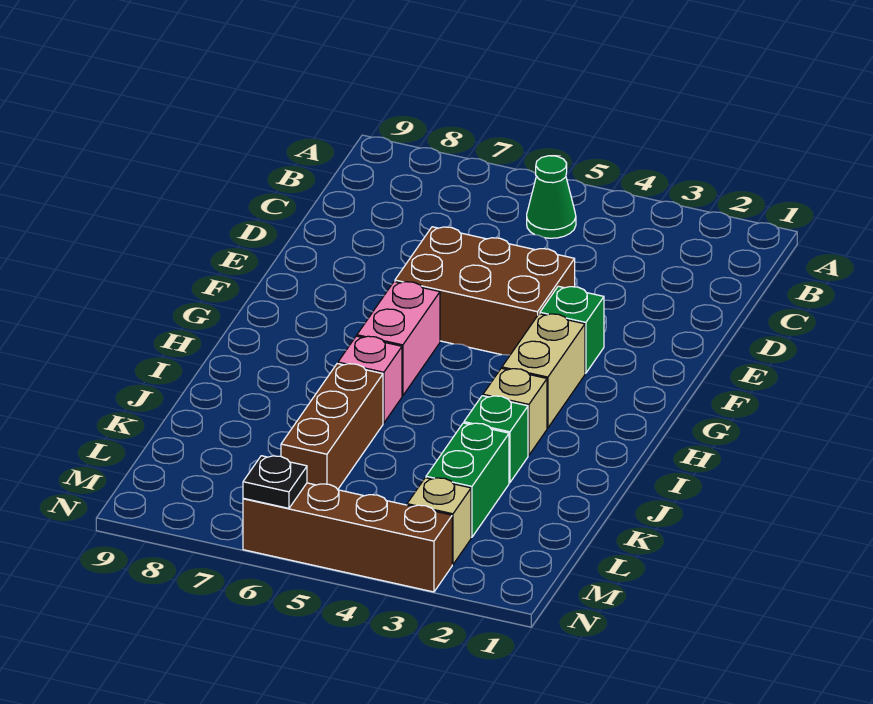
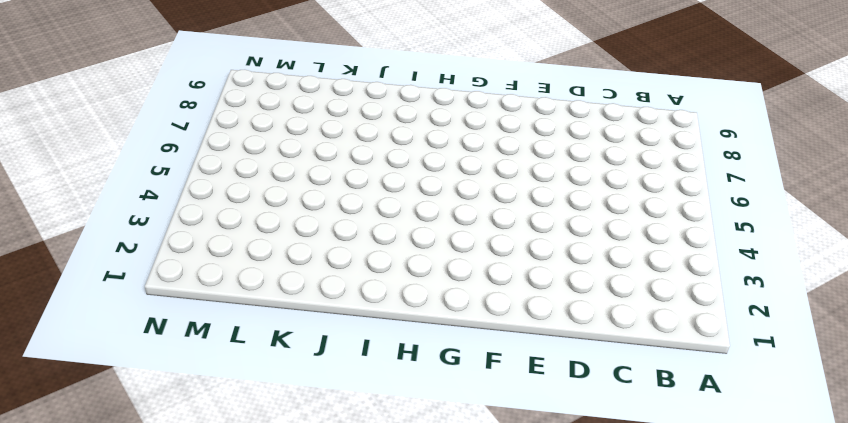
none -> green cone B5 level 1
none -> brown brick E4:F6 level 1
none -> green brick F3 level 1

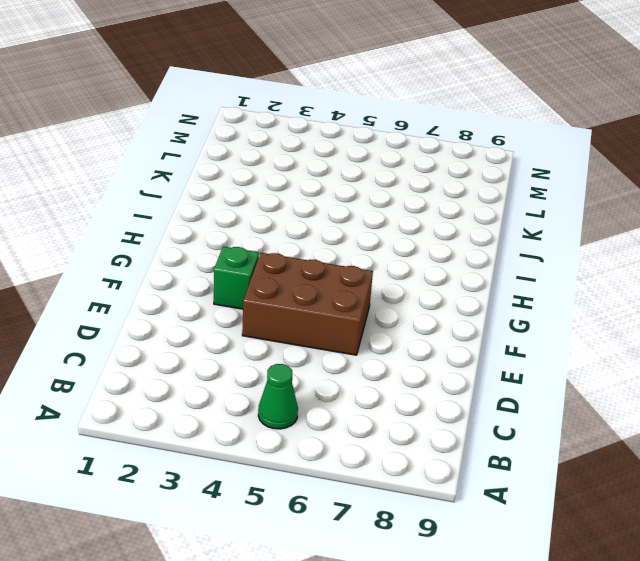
none -> tan brick G3:H3 level 1
none -> pink brick G6:H6 level 1
none -> tan brick I3 level 1

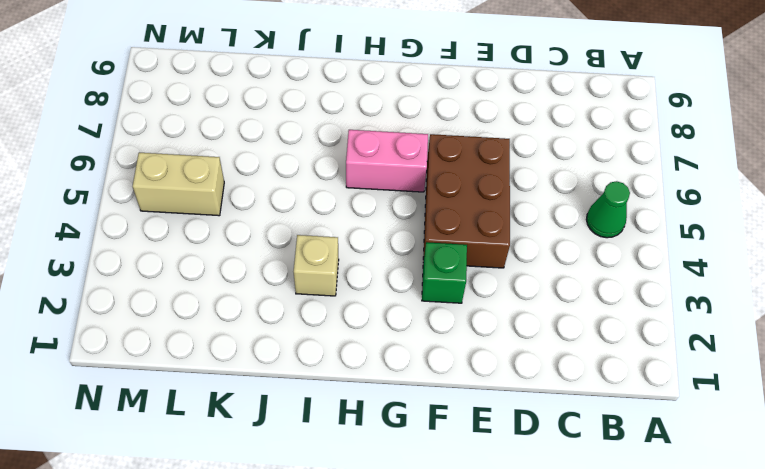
tan brick L5:M5 level 1 -> tan brick G3:H3 level 1
none -> pink brick I6 level 1
none -> green brick J3 level 1
none -> brown brick J6:L6 level 1

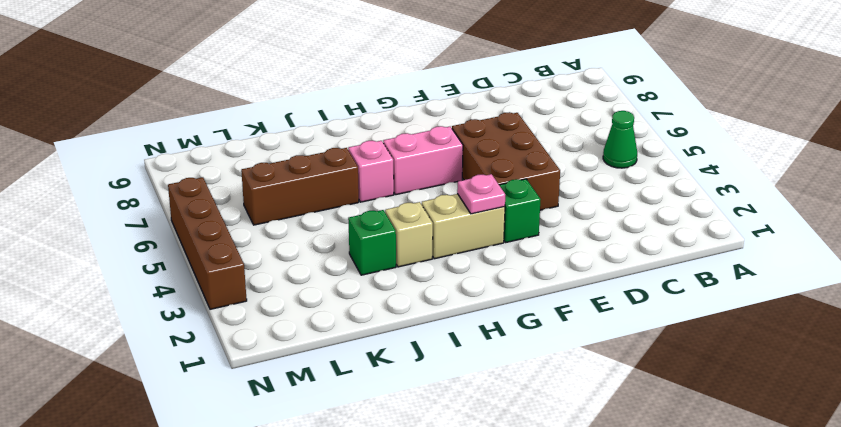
pink plate G3 level 2 -> none
none -> green brick K3:L3 level 1
none -> tan brick M3 level 1
none -> black plate N6 level 2

